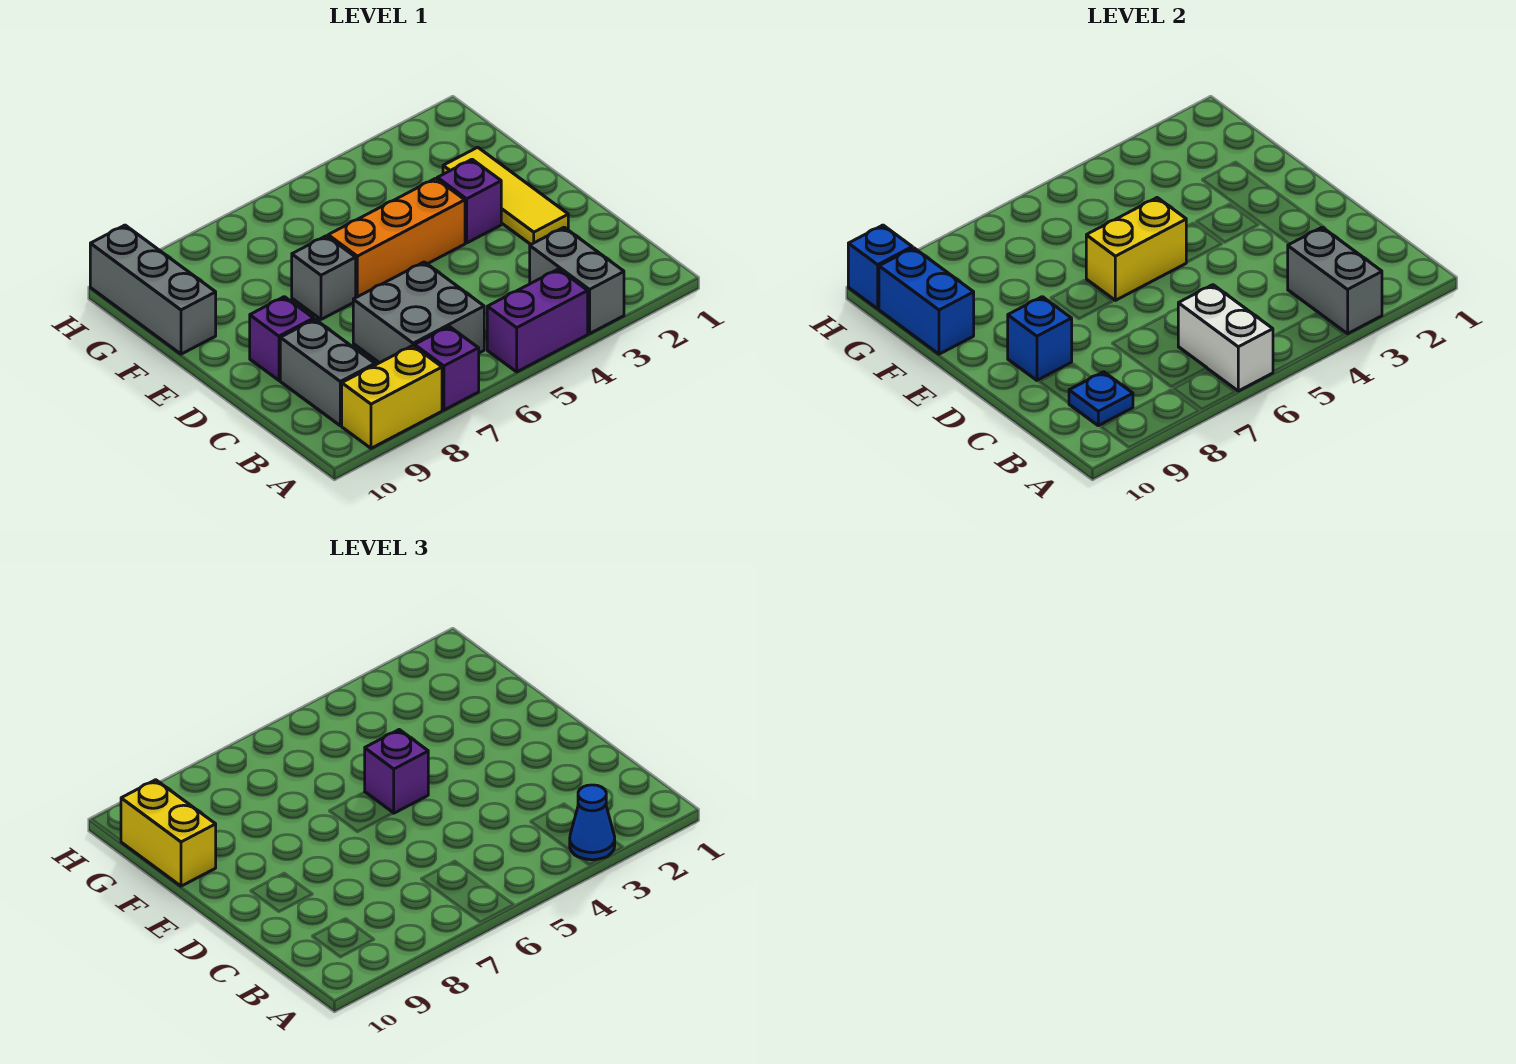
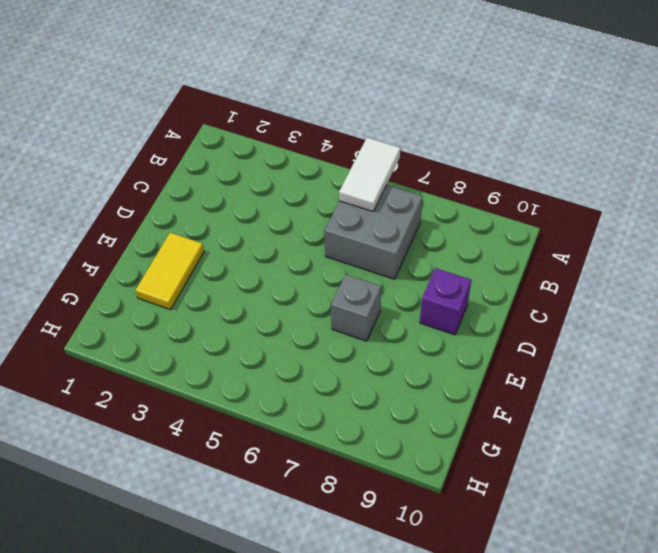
white tile A6:B6 level 2 -> white brick A6:B6 level 2
yellow tile E2:F2 level 1 -> yellow tile D2:F2 level 1
none -> grey brick A3:B3 level 1
none -> purple brick A4:A5 level 1
none -> purple brick A7 level 1

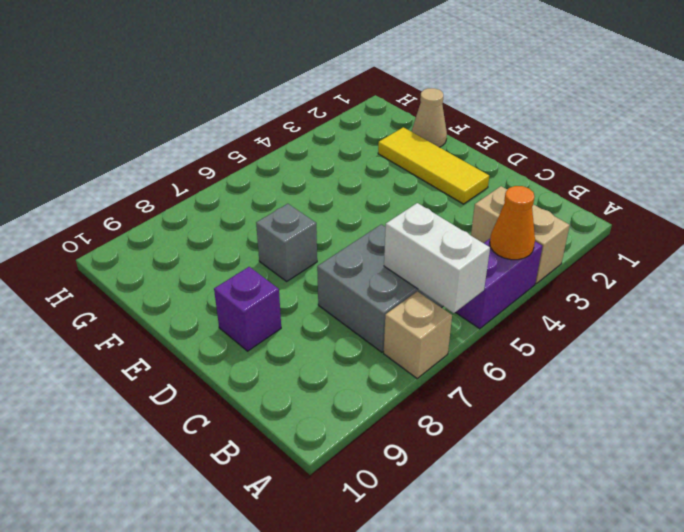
tan brick A3:B3 level 1 -> grey brick A3:B3 level 1
orange cone A4 level 2 -> none
tan brick A7 level 1 -> purple brick A7 level 1
tan cone F1 level 1 -> none
none -> yellow brick A8:A9 level 1
none -> grey brick B9:C9 level 1
none -> purple brick E3 level 1

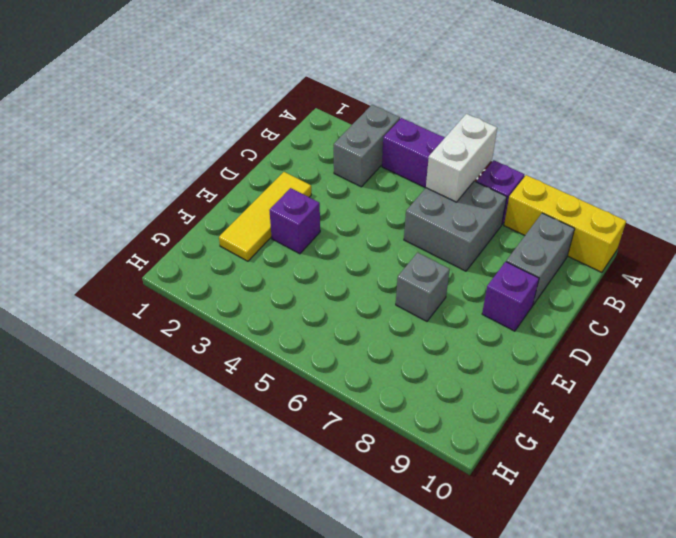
yellow brick A8:A10 level 1 -> yellow brick A8:A9 level 1
none -> orange brick E4:E6 level 1
none -> grey brick F10:H10 level 1
none -> grey brick A3:B3 level 2

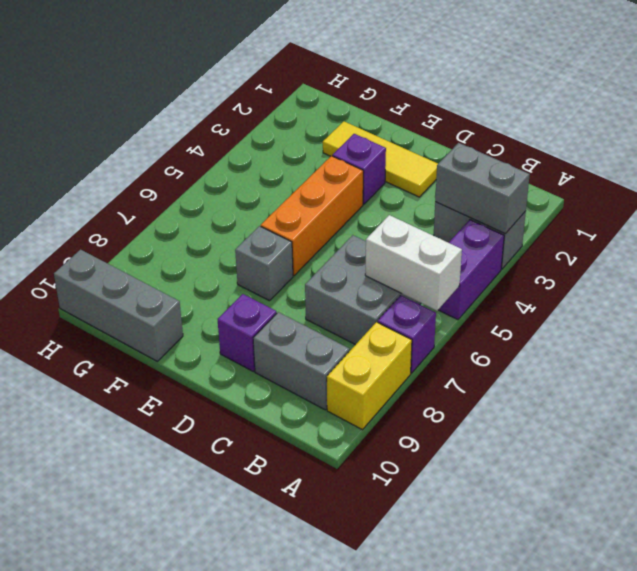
none -> blue plate B9 level 2
none -> blue brick D9 level 2
none -> yellow brick E5:E6 level 2

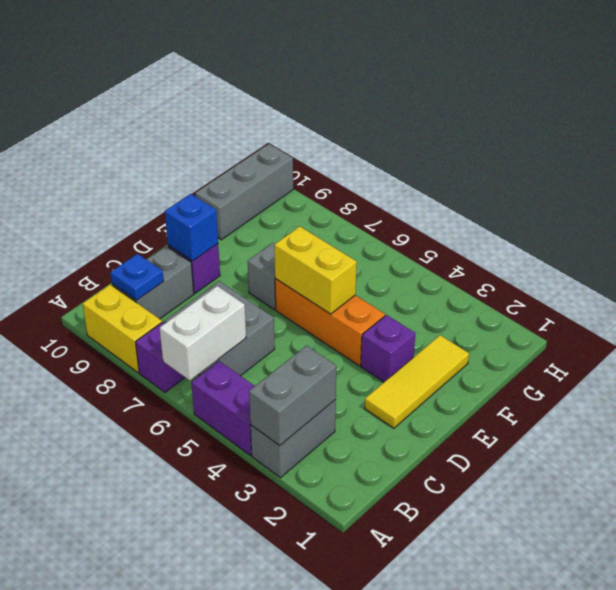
none -> blue brick F10:G10 level 2
none -> blue brick H10 level 2
none -> blue cone A3 level 3

